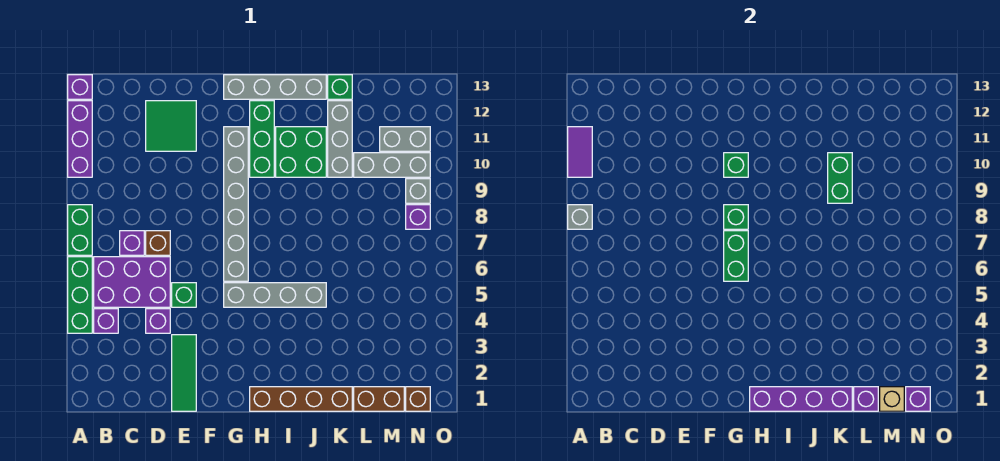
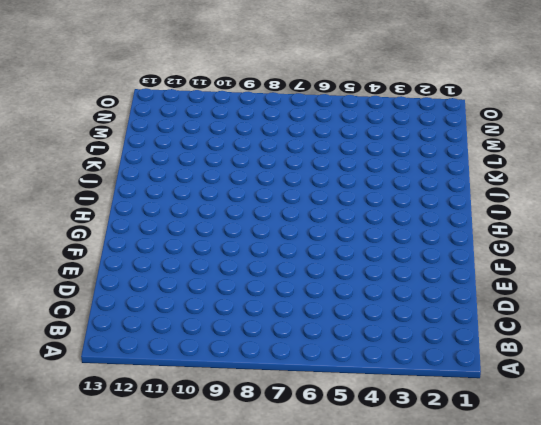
none -> green brick A4:A6 level 1
none -> green brick A7:A8 level 1
none -> purple brick A10:A12 level 1
none -> purple brick A13 level 1

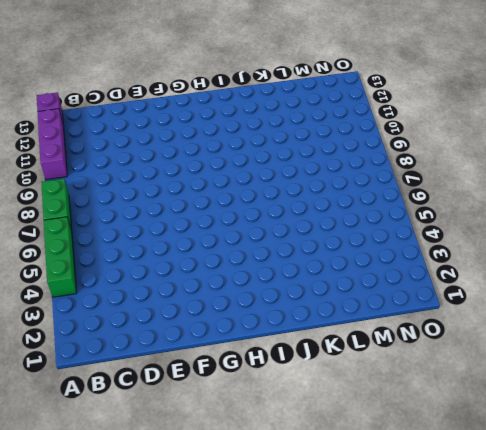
none -> purple brick B4 level 1
none -> purple brick B5:D6 level 1
none -> purple brick C7 level 1
none -> purple brick D4 level 1

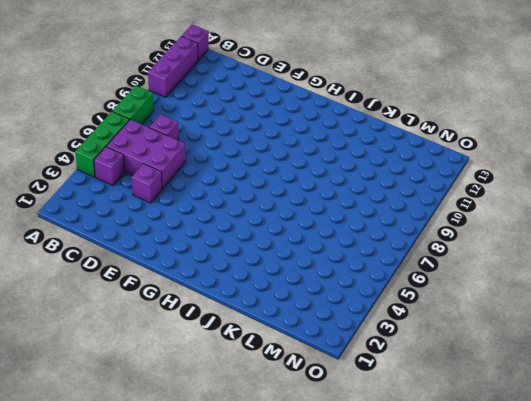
none -> brown brick D7 level 1
none -> green tile D11:E12 level 1
none -> green tile E1:E3 level 1
none -> green brick E5 level 1

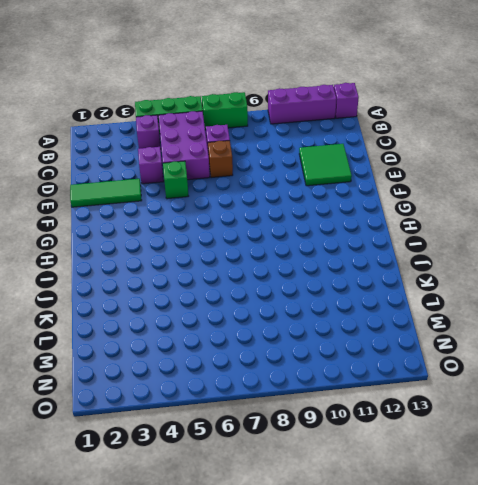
none -> grey brick G5:J5 level 1
none -> grey brick G6:G11 level 1
none -> grey brick G13:J13 level 1
none -> brown brick H1:K1 level 1

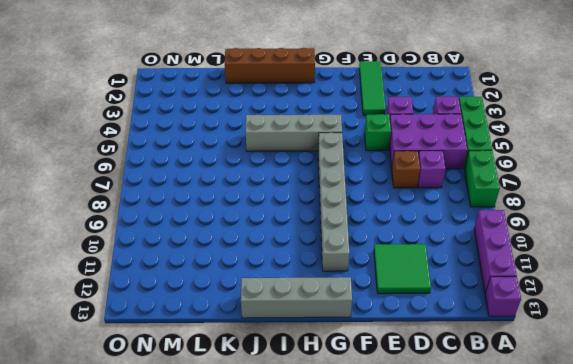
none -> green brick H10:H12 level 1
none -> green brick I10:J11 level 1
none -> grey brick K10:K12 level 1
none -> green brick K13 level 1

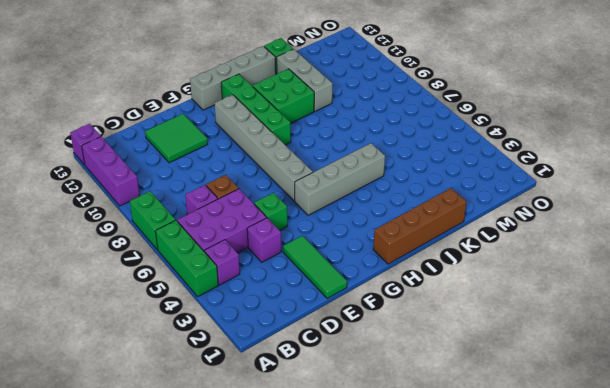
green brick H9:H12 level 1 -> green brick H10:H12 level 1
none -> brown brick L1:M1 level 1
none -> grey brick L10:N10 level 1
none -> grey brick M11:N11 level 1
none -> brown brick N1 level 1

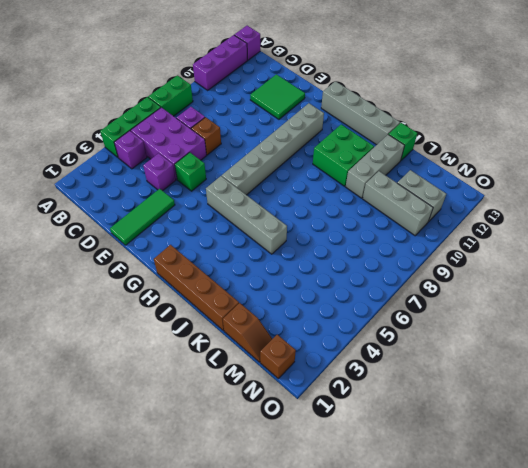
brown slope L1:M1 level 1 top L -> brown brick L1:M1 level 1
none -> green brick H10:H12 level 1
none -> purple brick N8 level 1
none -> grey brick N9 level 1
none -> grey brick A8 level 2

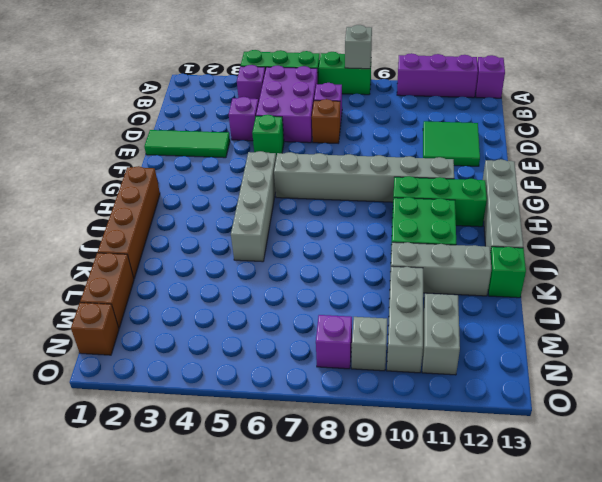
none -> purple tile A10:A11 level 2
none -> green brick G6:G7 level 2
none -> green brick G8 level 2
none -> green brick G10 level 2

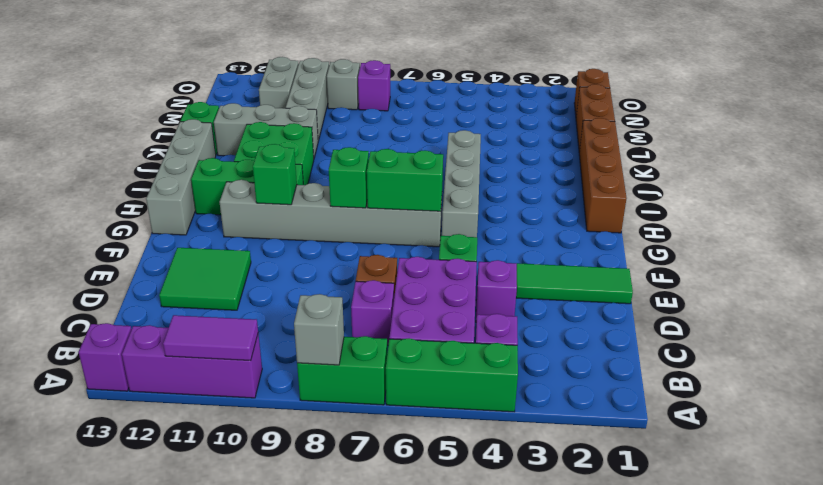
none -> purple brick H1:K1 level 2
none -> green brick K9:K10 level 2
none -> purple brick L1 level 2
none -> tan brick M1 level 2

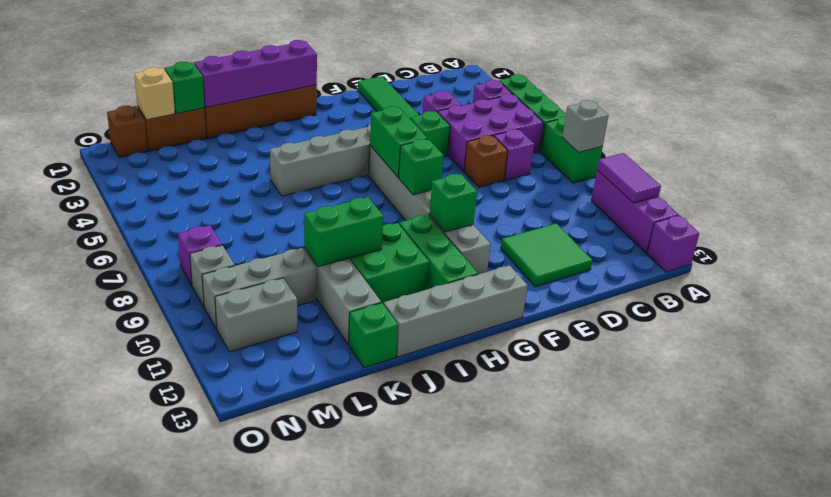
green brick J10:K10 level 2 -> green brick K9:K10 level 2
green brick L1 level 2 -> purple brick L1 level 2
none -> purple brick N1 level 2

